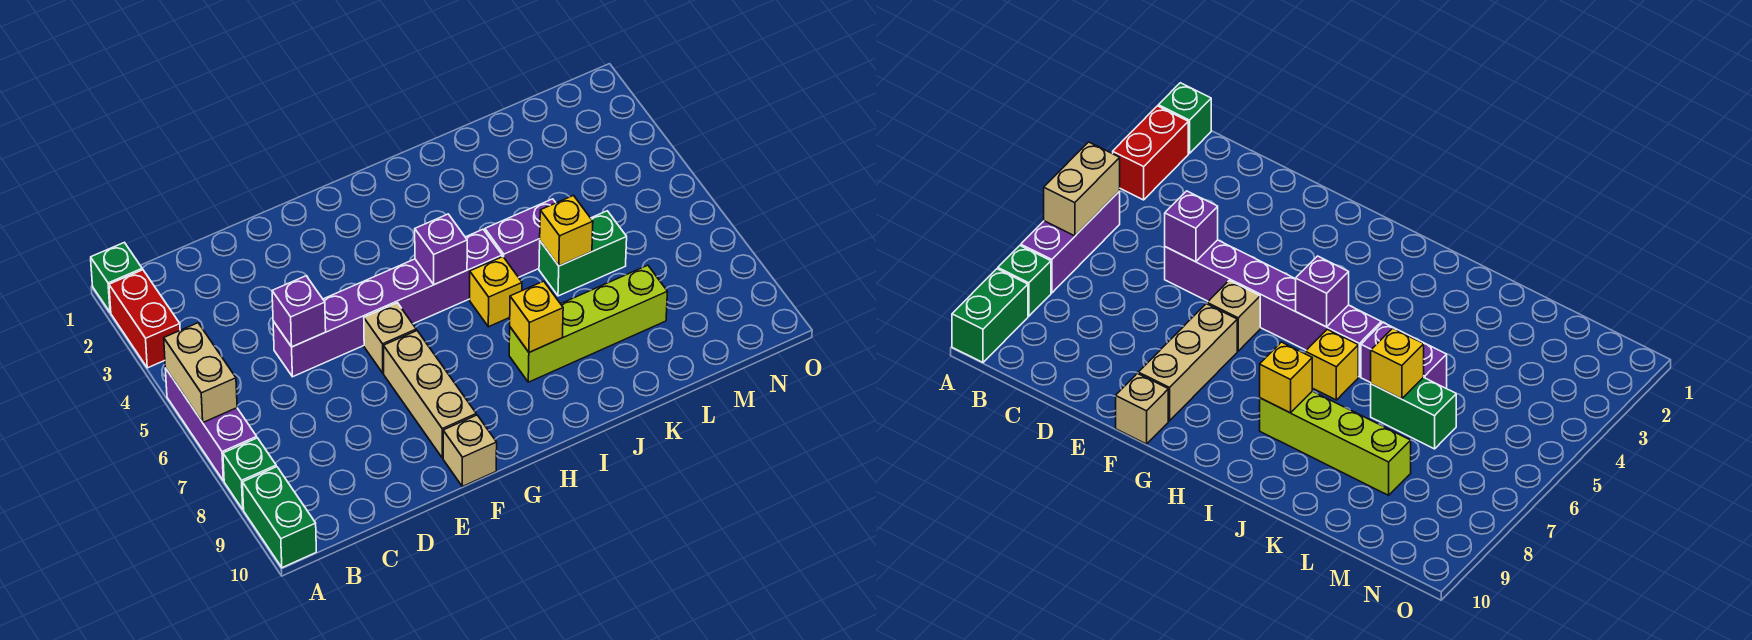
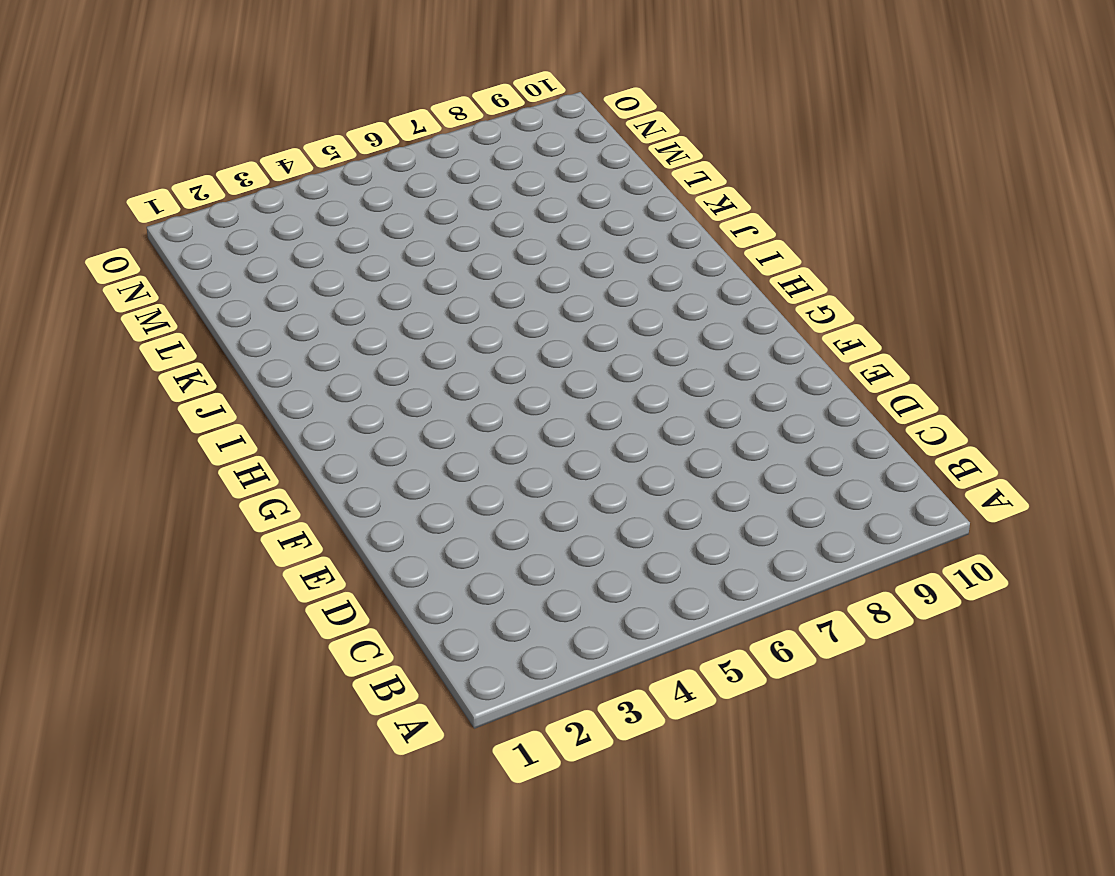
none -> green brick A1 level 1
none -> red brick A2:A3 level 1
none -> purple brick A5:A7 level 1

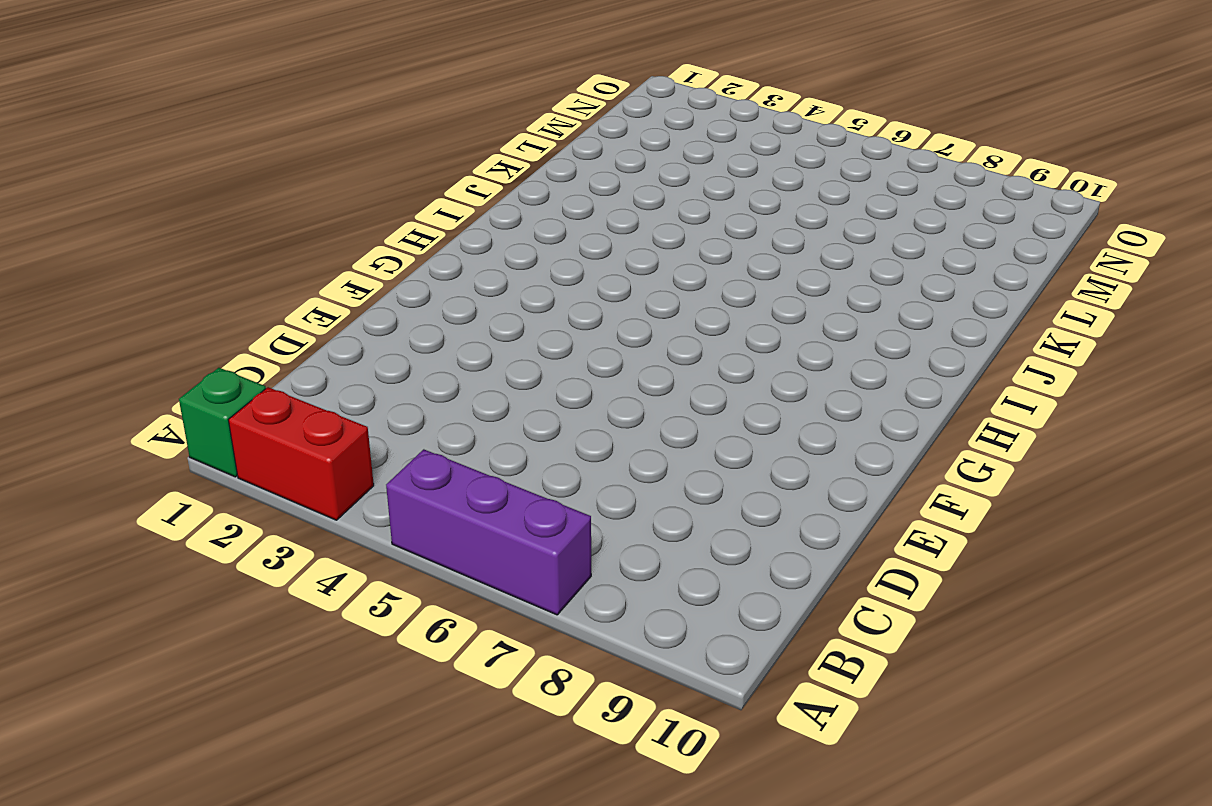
none -> green brick A8 level 1
none -> green brick A9:A10 level 1
none -> purple brick D5:I5 level 1

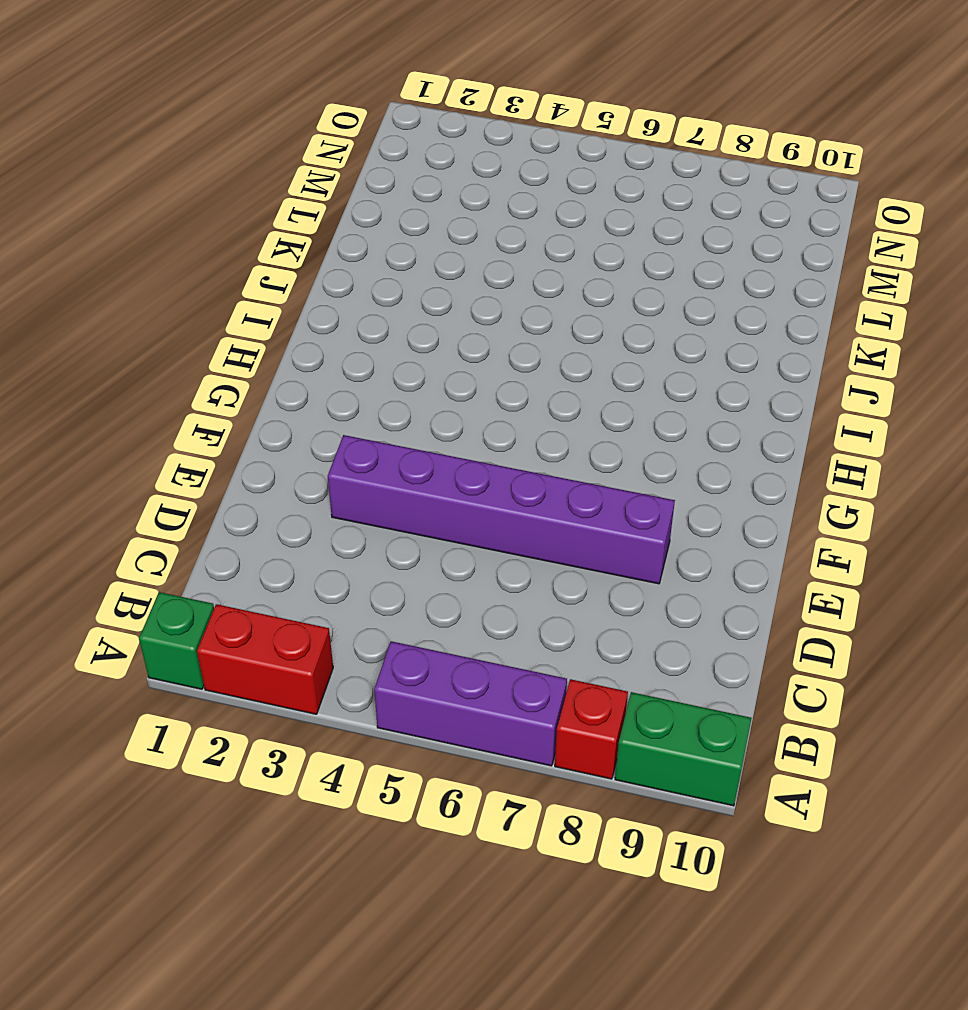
red brick A8 level 1 -> green brick A8 level 1
purple brick E3:E8 level 1 -> purple brick D5:I5 level 1
none -> tan brick F6 level 1
none -> tan brick F7:F9 level 1
none -> tan brick F10 level 1

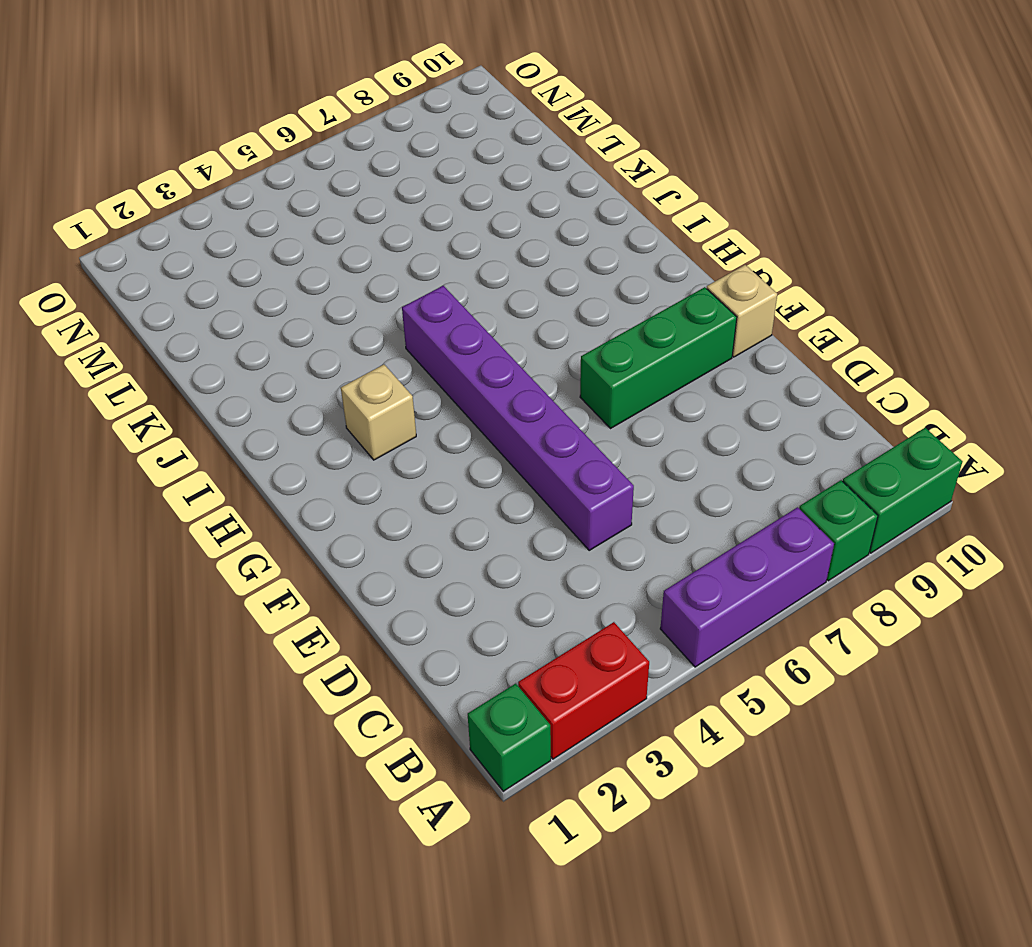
green brick F7:F9 level 1 -> tan brick F7:F9 level 1
tan brick H3 level 1 -> tan brick F6 level 1
none -> yellow brick I6 level 1
none -> lime brick I8:L8 level 1
none -> purple brick J5:K5 level 1

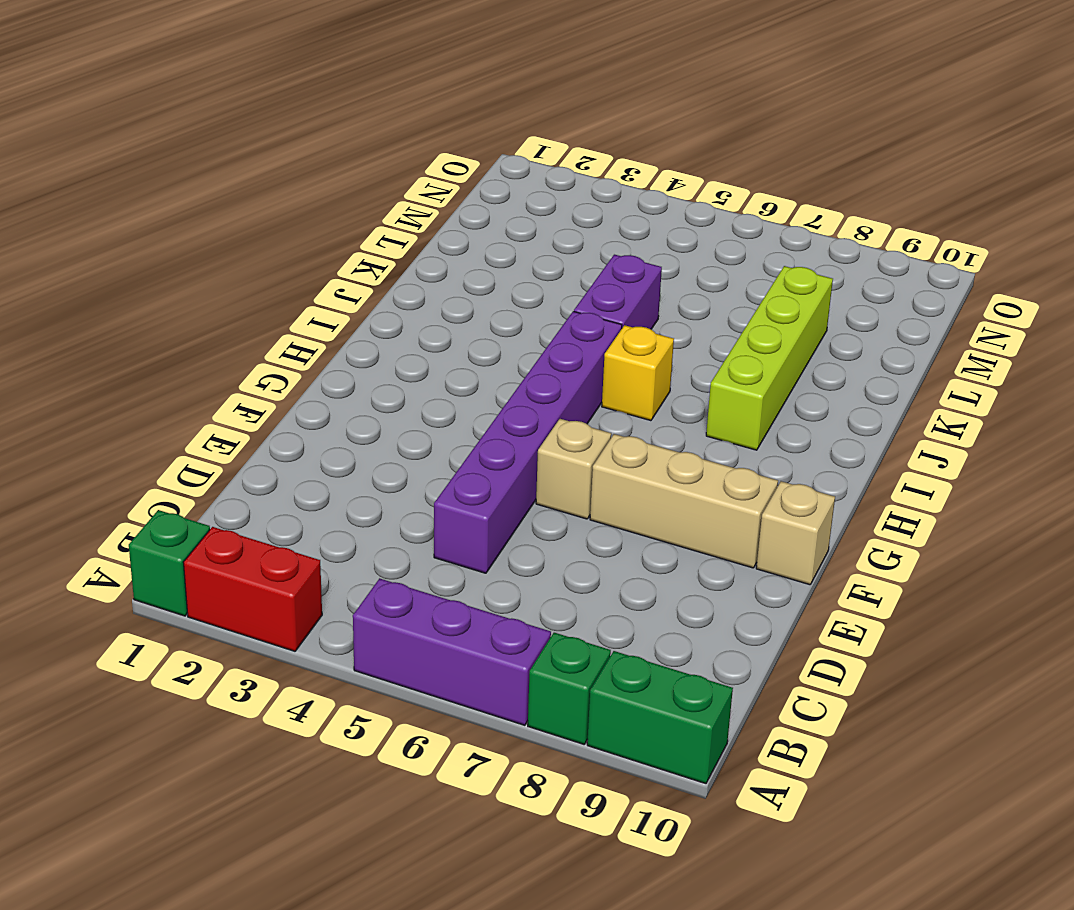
none -> green brick K6:L6 level 1
none -> tan brick A5:A6 level 2
none -> purple brick D5 level 2

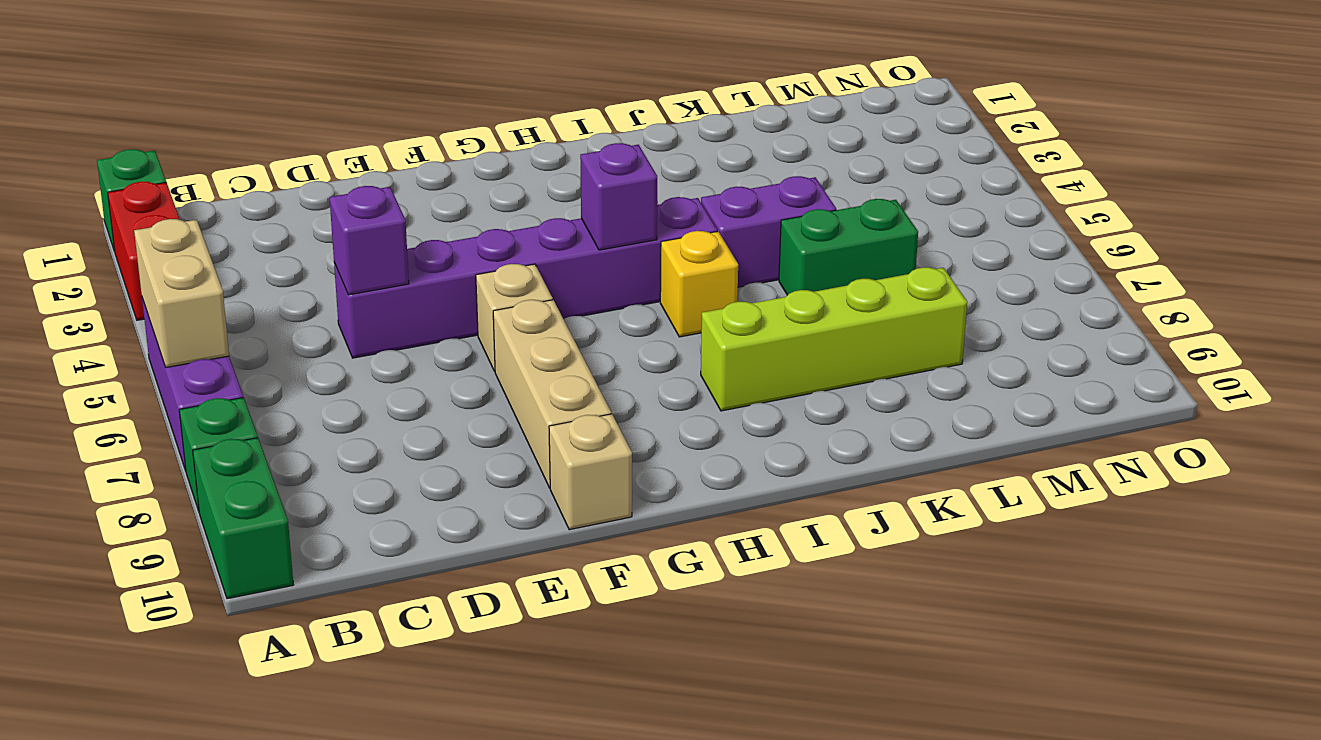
none -> yellow brick I8 level 2
none -> yellow brick K6 level 2

